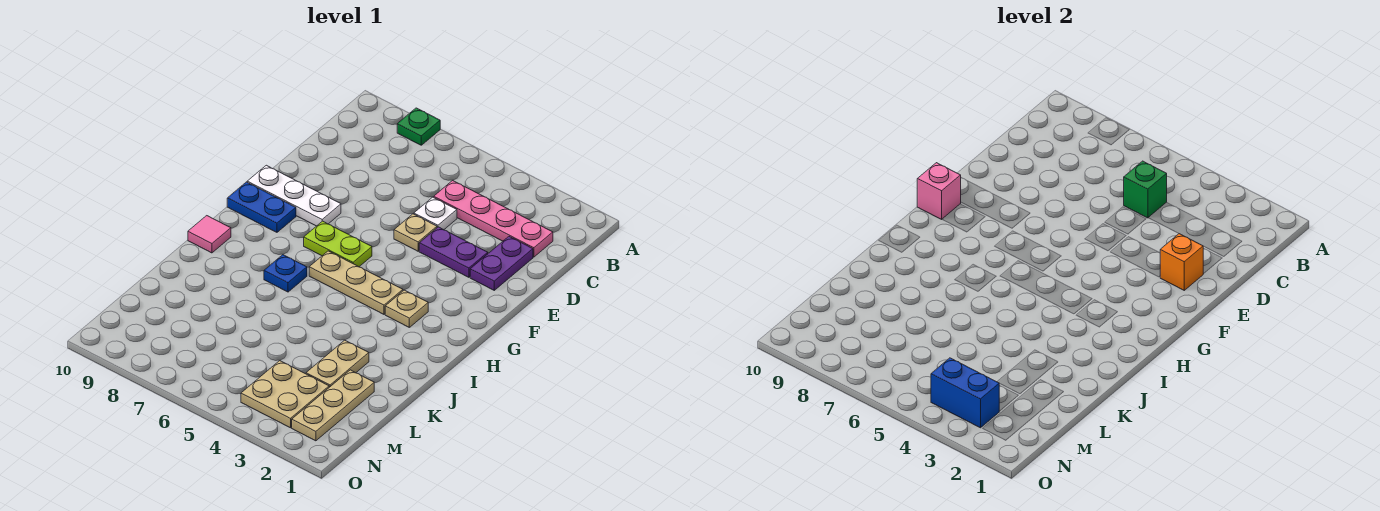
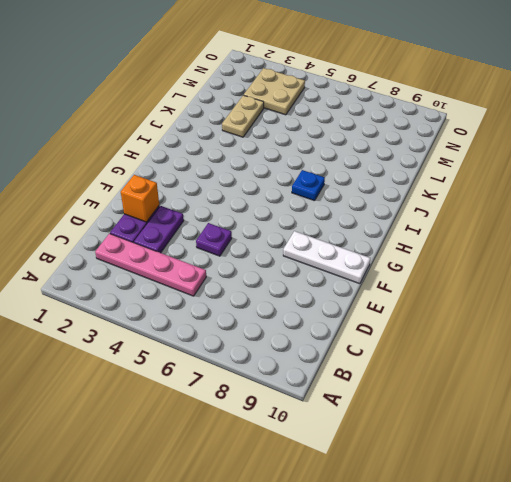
purple plate D3:E3 level 1 -> purple plate E3:E4 level 1
purple plate E5 level 1 -> tan plate E5 level 1
none -> green plate A8 level 1
none -> white plate D5 level 1
none -> lime plate G6:G7 level 1

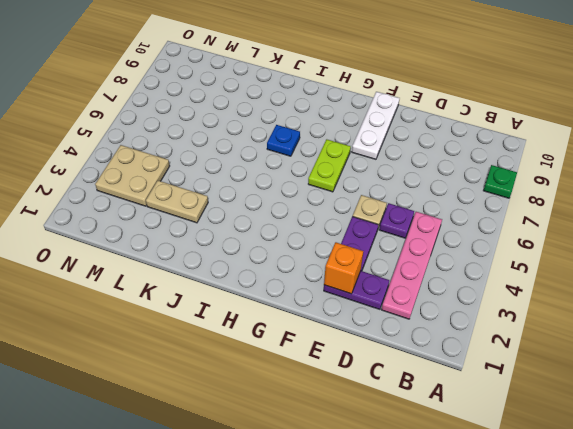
purple plate D5 level 1 -> white plate D5 level 1
none -> blue plate G9:G10 level 1
none -> tan plate H3 level 1
none -> tan plate H4:H6 level 1

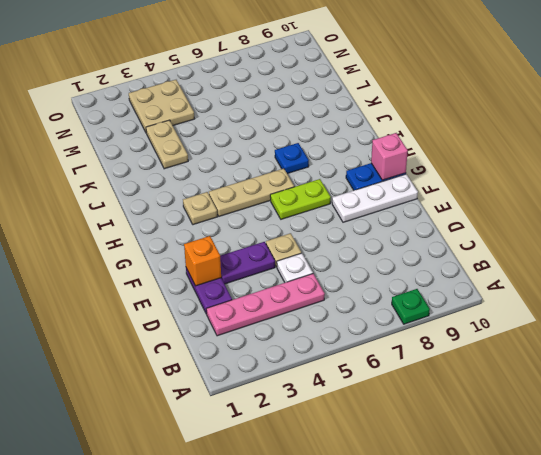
none -> pink tile I10 level 1
none -> tan plate L2:N2 level 1
none -> green brick C5 level 2

